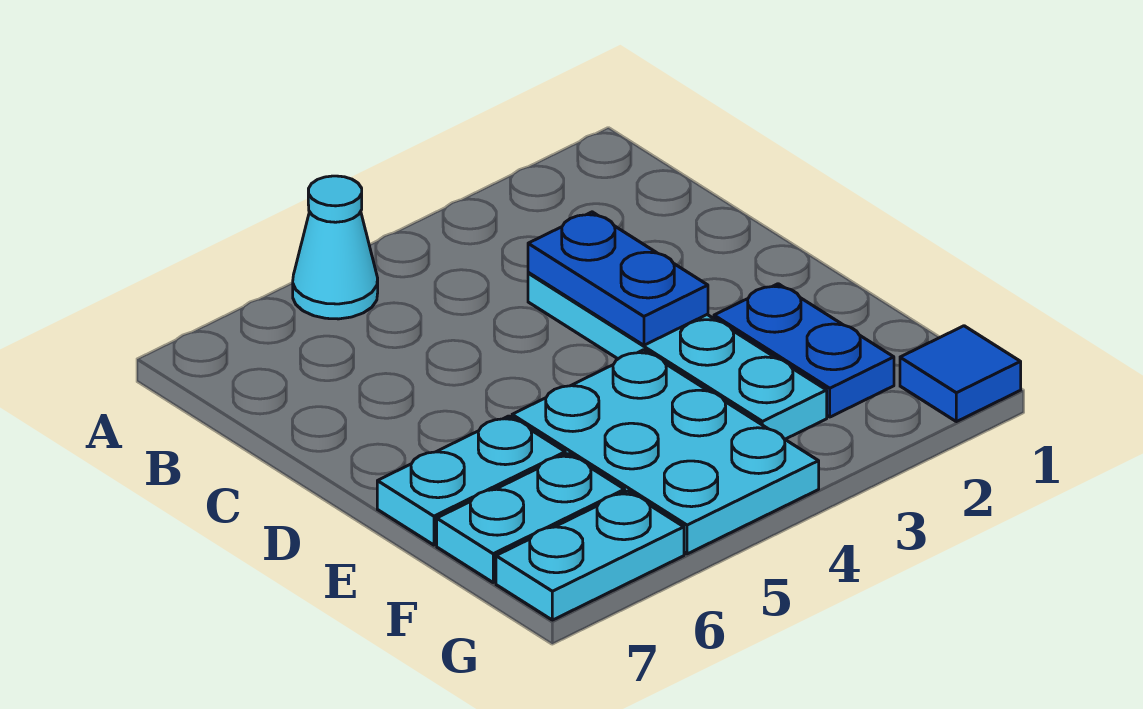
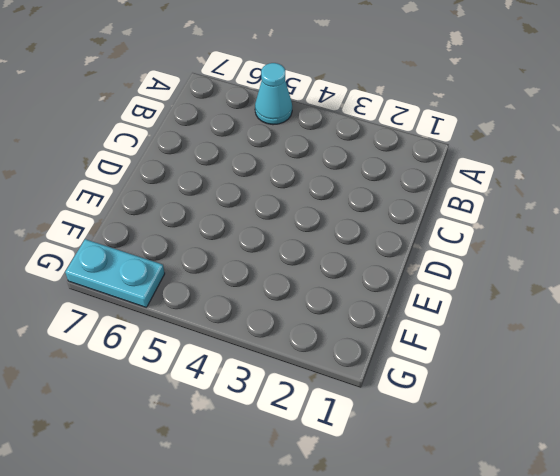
none -> cyan plate C3:F3 level 1
none -> blue plate E2:F2 level 1

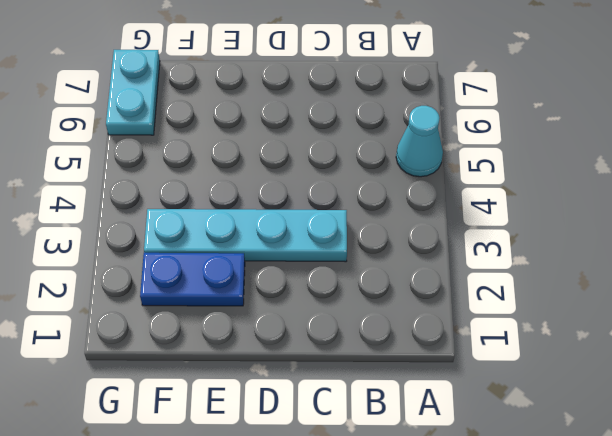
none -> cyan plate E4:G5 level 1
none -> cyan plate E6:E7 level 1

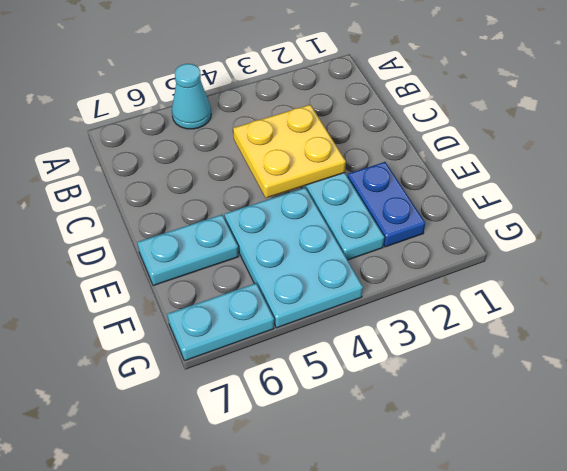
yellow plate C3:D4 level 2 -> blue plate C3:D3 level 2
none -> cyan plate F6:F7 level 1
none -> blue tile G1 level 1

